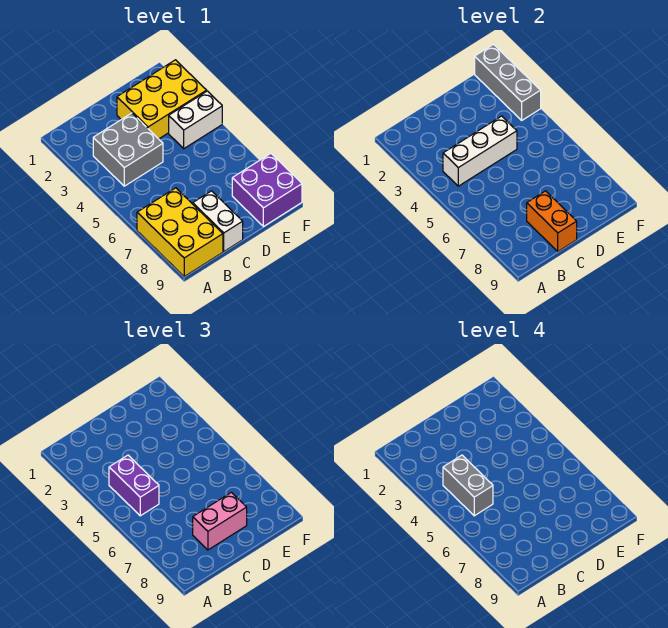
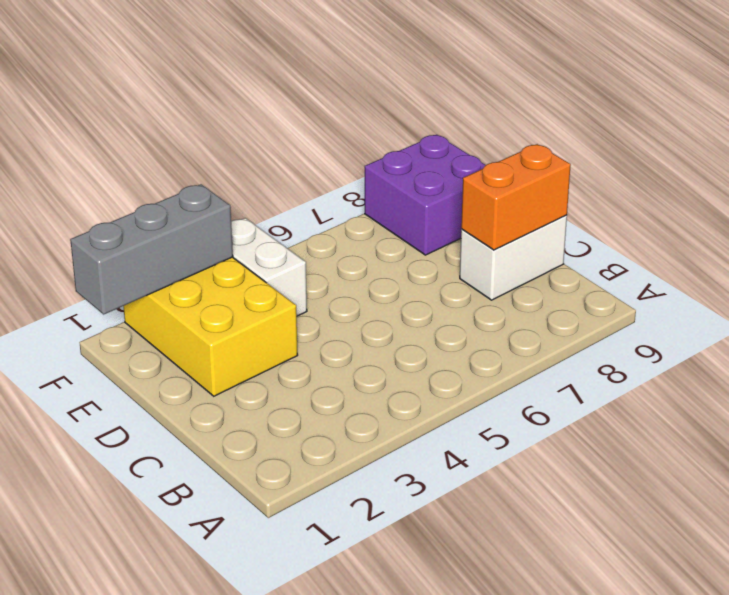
none -> yellow brick A7:B9 level 1
none -> grey brick B3:C4 level 1
none -> white brick B4:D4 level 2

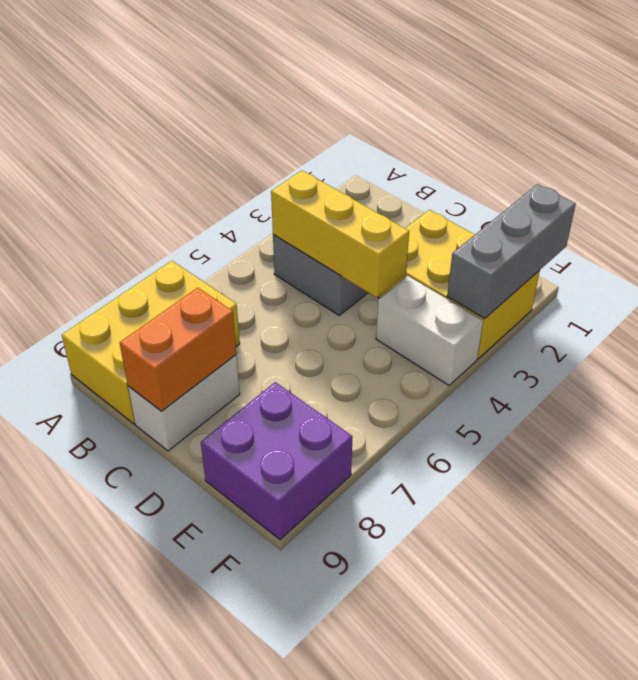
yellow brick B4:D4 level 2 -> white brick B4:D4 level 2
none -> purple brick B4:B5 level 3
none -> pink brick C8:D8 level 3
none -> grey brick B4:B5 level 4

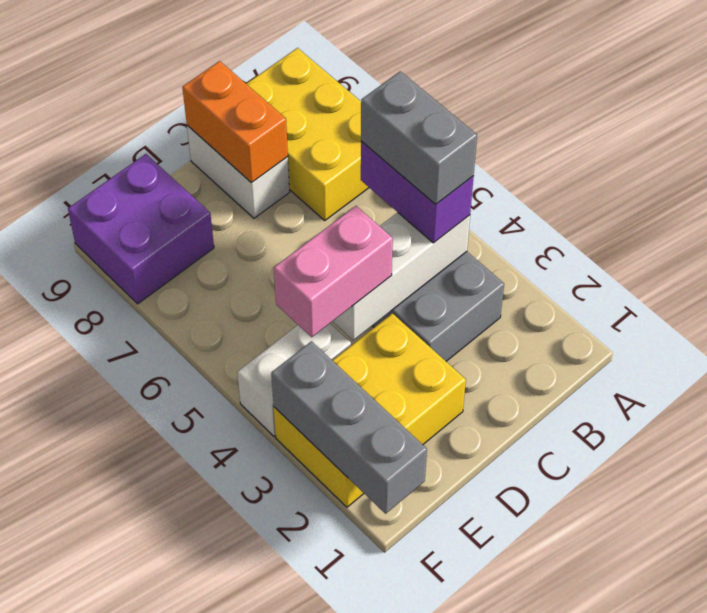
pink brick D4:E4 level 3 -> pink brick C8:D8 level 3

